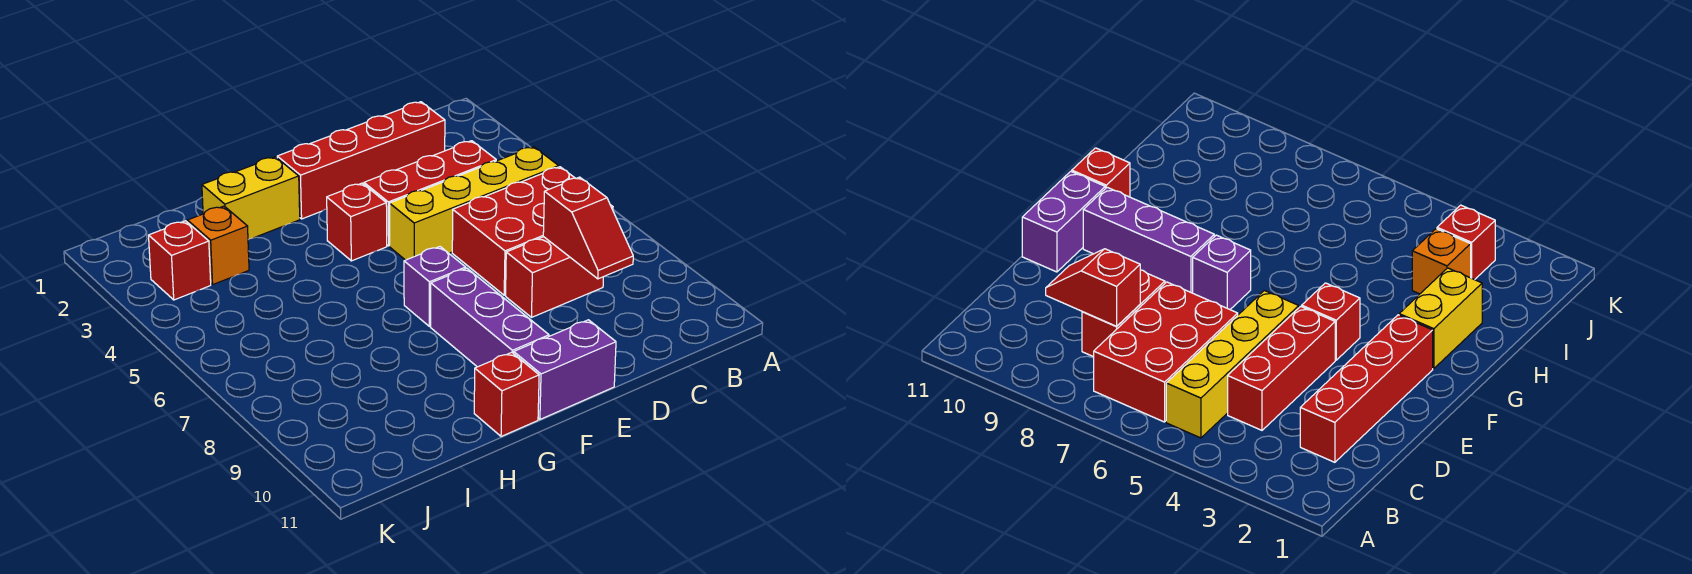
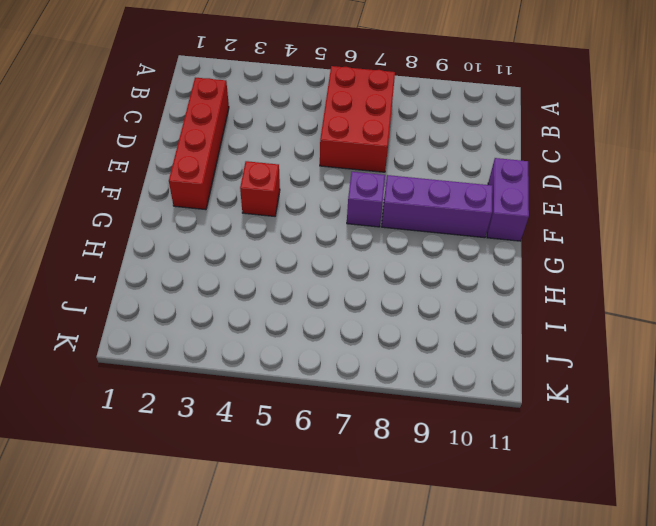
none -> yellow brick B5:E5 level 1
none -> red brick C4:E4 level 1
none -> red brick C8:D8 level 1

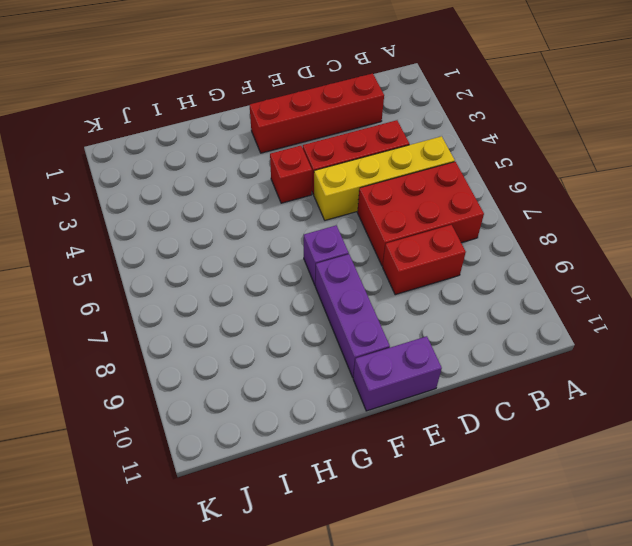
none -> yellow brick G2:H2 level 1
none -> red brick G11 level 1
none -> orange brick I3 level 1

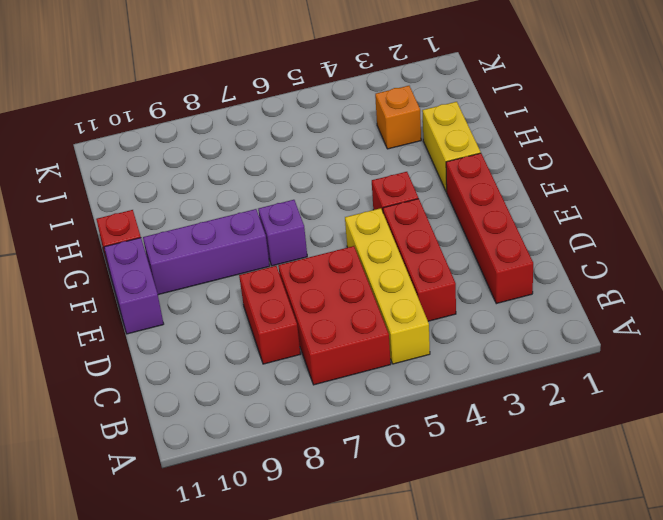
none -> red brick J3 level 1
none -> red slope C8:C9 level 2 top 8

